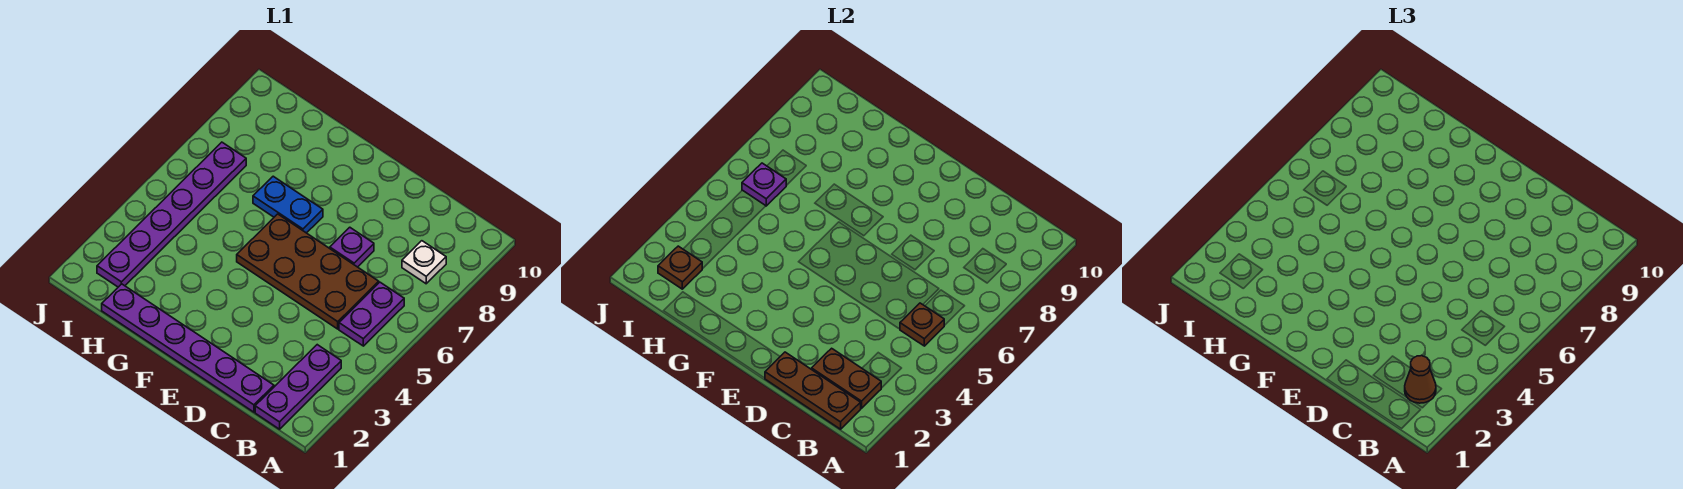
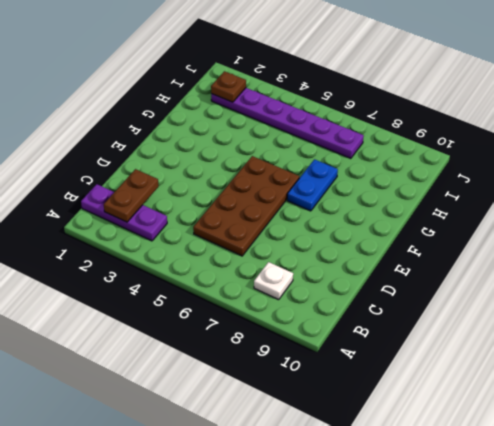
none -> purple plate B5:B6 level 1
none -> purple plate C1:H1 level 1
none -> purple plate D7 level 1

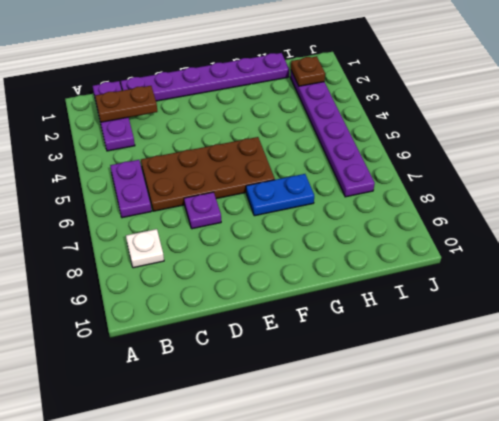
none -> brown plate B1:D1 level 2
none -> brown plate B5 level 2
none -> purple plate I6 level 2

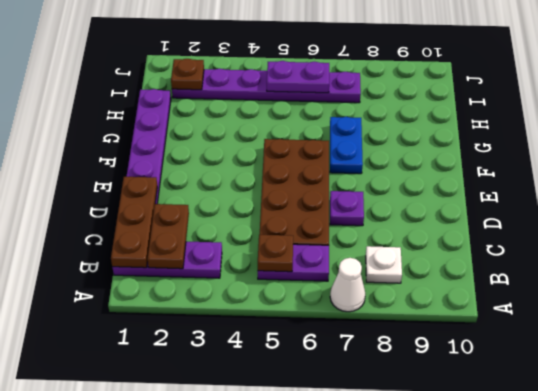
white cone A7 level 1 -> none
purple plate I5:I6 level 2 -> purple plate I6 level 2
none -> brown cone B2 level 3

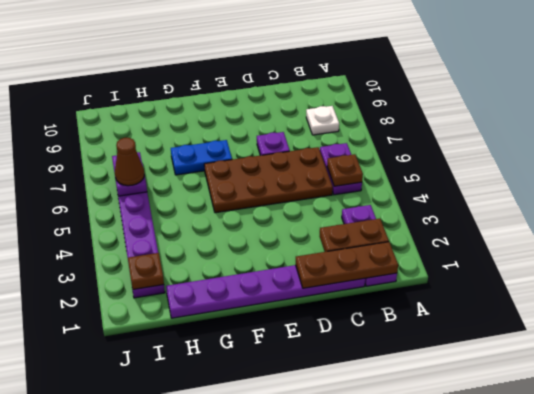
brown cone I6 level 3 -> brown cone B2 level 3

